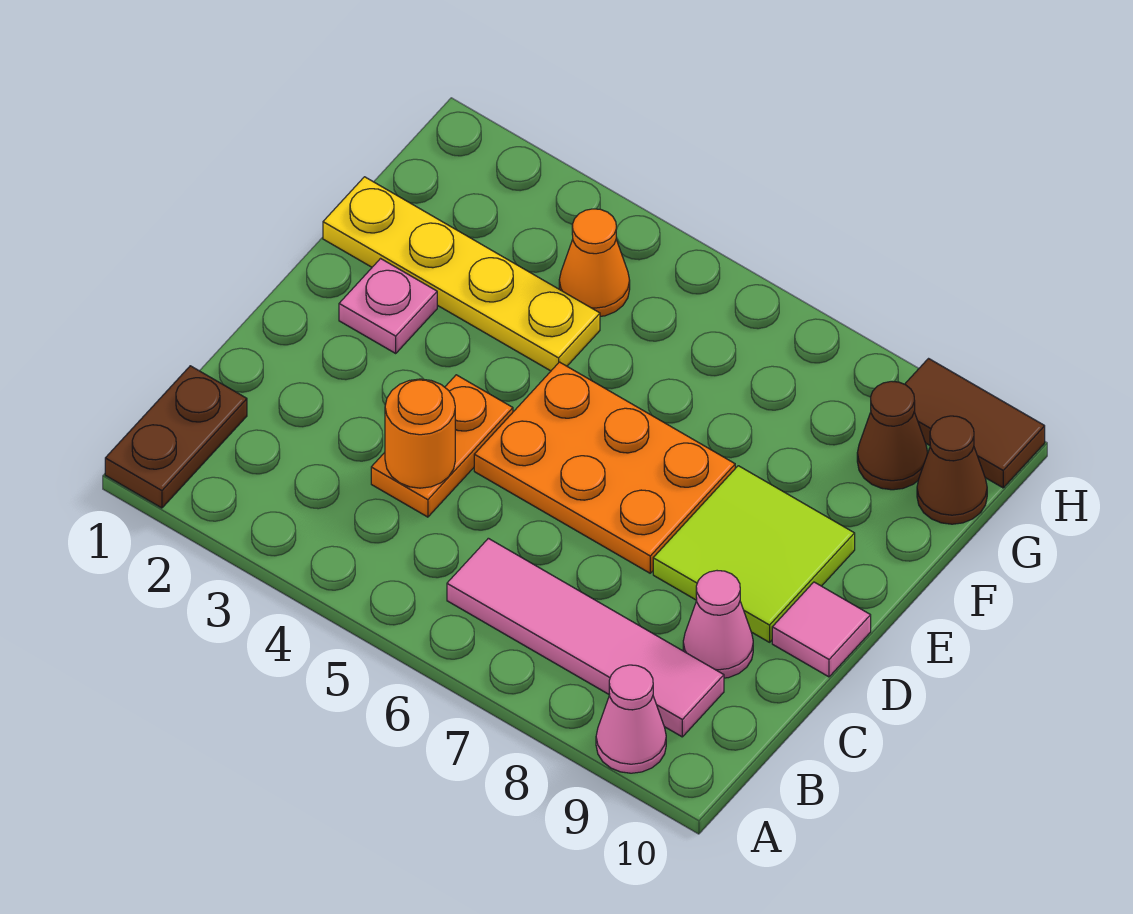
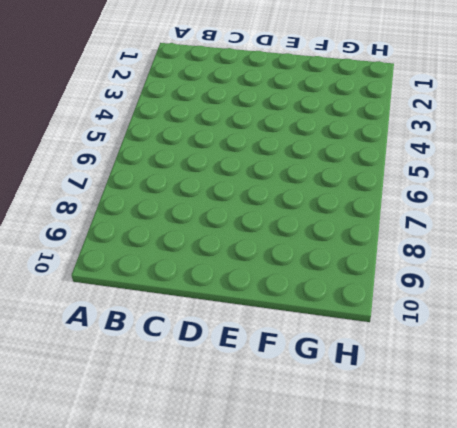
none -> brown plate A1:B1 level 1
none -> pink cone A9 level 1
none -> pink tile B6:B9 level 1

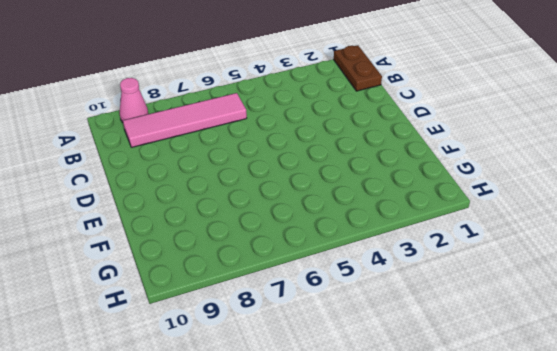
none -> orange plate C4:D4 level 1
none -> pink cone C9 level 1
none -> orange plate D5:E7 level 1

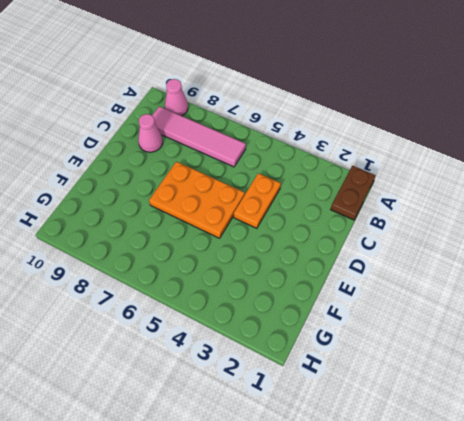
none -> lime tile D8:E9 level 1
none -> pink tile D10 level 1
none -> pink plate E2 level 1

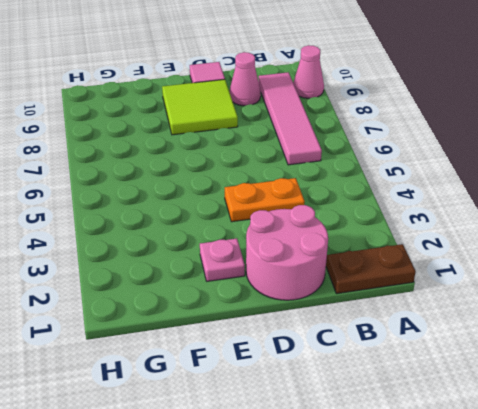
pink round brick C1:D2 level 1 -> none
none -> orange plate D5:E7 level 1
none -> yellow plate F1:F4 level 1
none -> orange cone G4 level 1

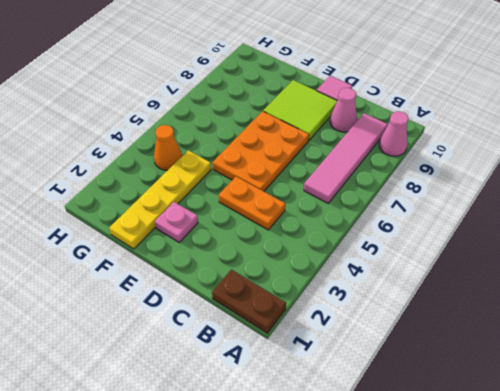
none -> brown cone G9 level 1
none -> brown cone G10 level 1
none -> brown tile H9:H10 level 1

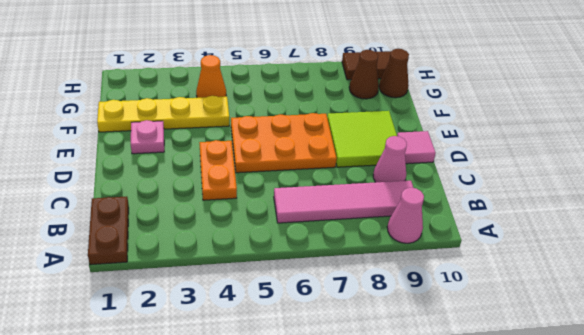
none -> orange round brick C4 level 2

